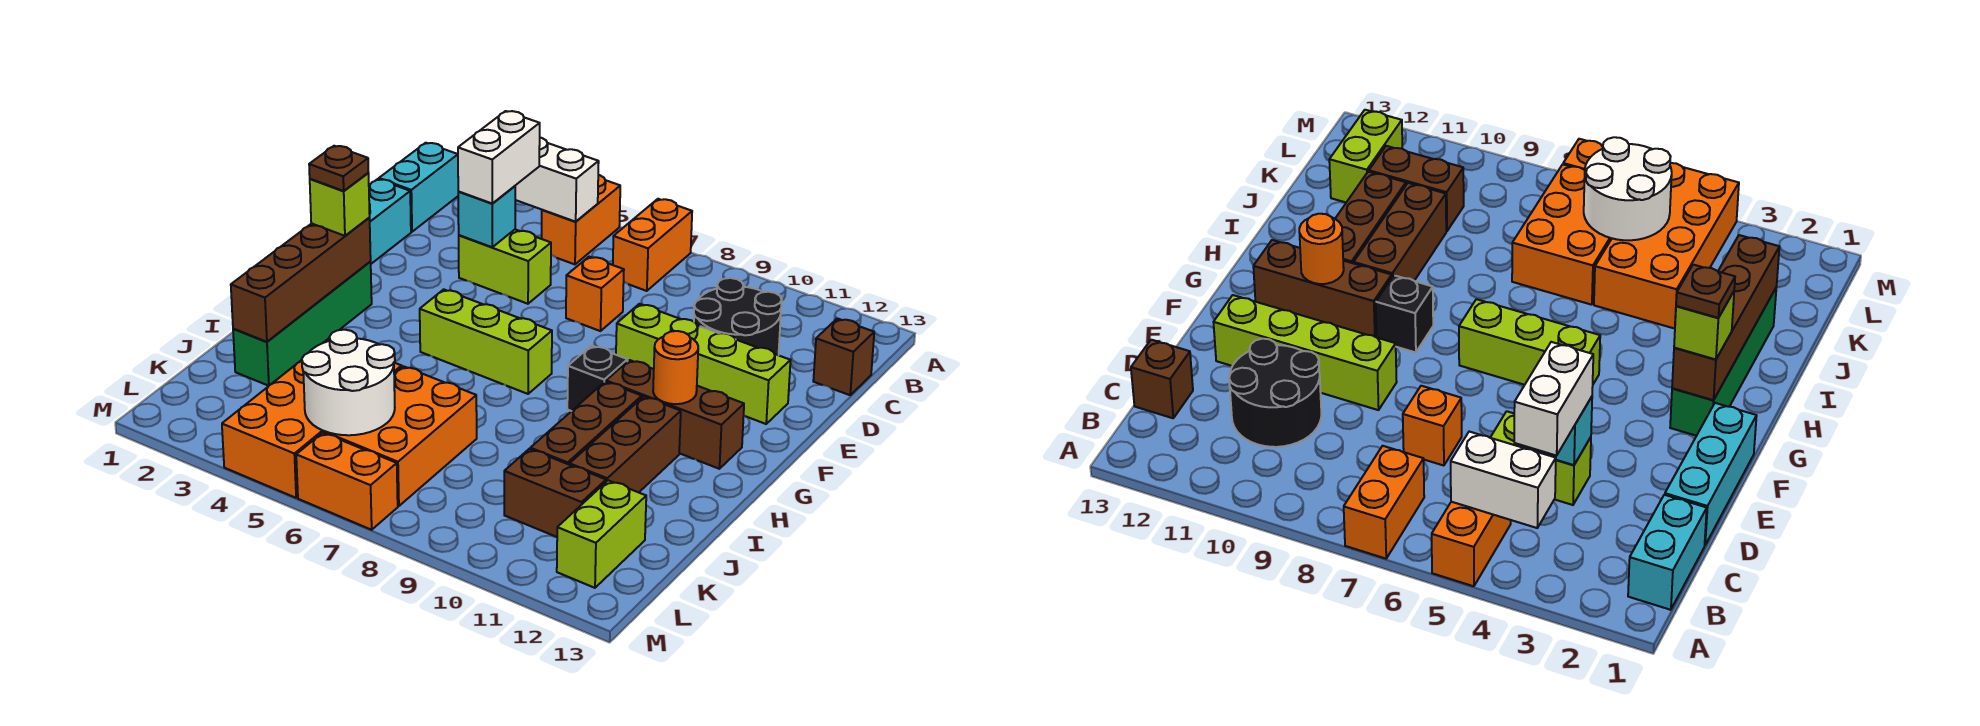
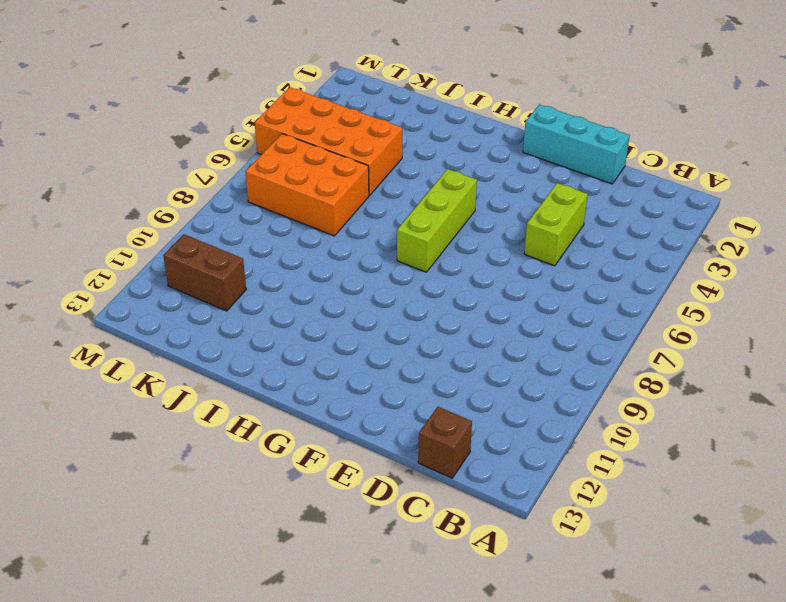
brown brick K11:L11 level 1 -> brown brick K10:K11 level 1
none -> orange brick A5:B5 level 1
none -> orange brick A7:B7 level 1
none -> cyan brick B1:C1 level 1

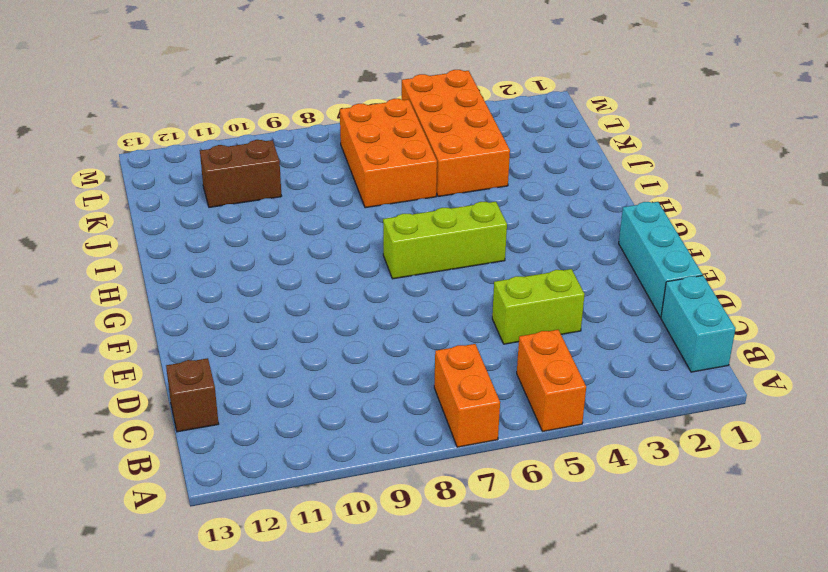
none -> black round brick C10:D11 level 1
none -> orange brick D7 level 1
none -> lime brick E9:E12 level 1

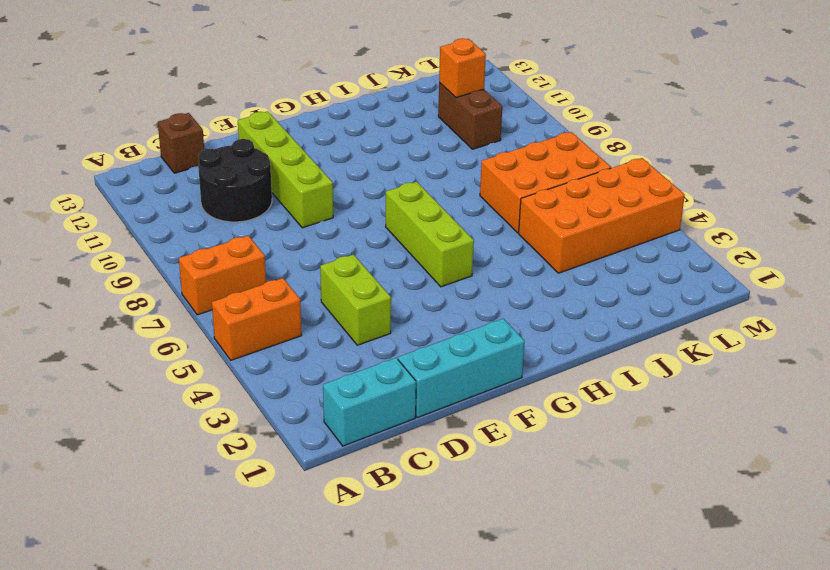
orange brick K11 level 2 -> orange brick D7 level 1
none -> green brick G2:J2 level 1
none -> black brick G9 level 1
none -> brown brick G10:G12 level 1

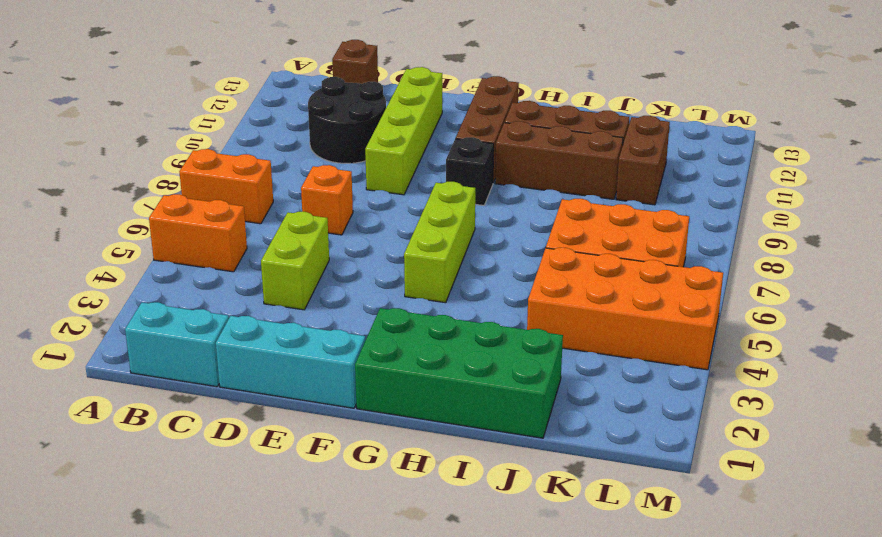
green brick G1:J2 level 1 -> green brick G2:J2 level 1
none -> lime brick K12:L12 level 1
none -> orange brick M6:M7 level 1
none -> white brick B4:B5 level 2

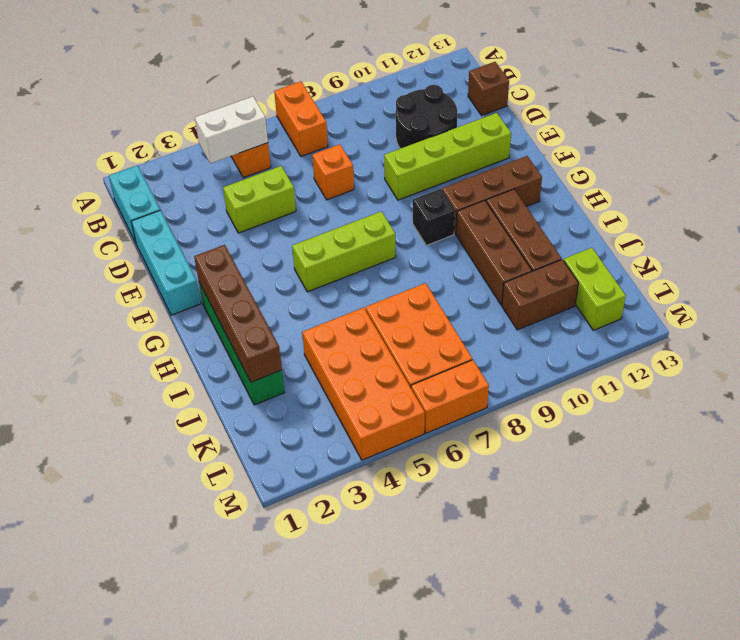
none -> cyan brick D4 level 2
none -> orange round brick G11 level 2
none -> white round brick K5:L6 level 2

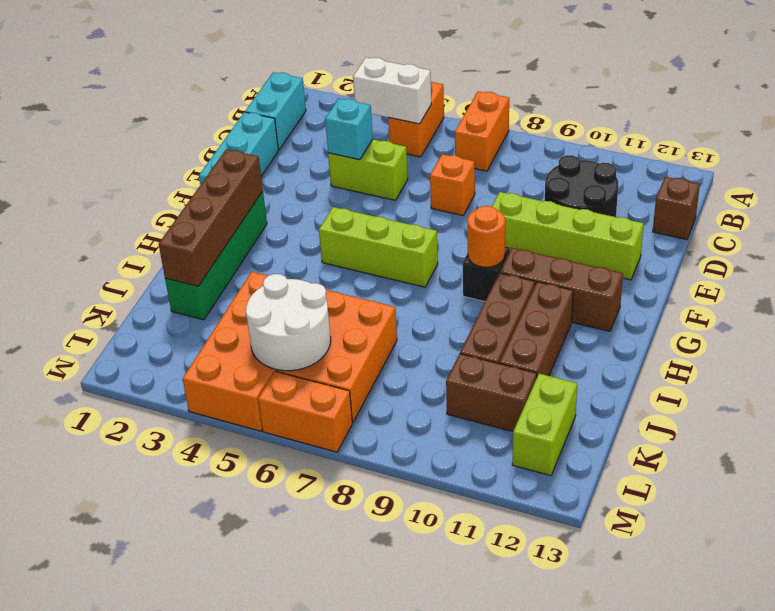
orange round brick G9 level 2 -> orange round brick G11 level 2
none -> white brick C4:D4 level 3
none -> lime brick G2 level 3
none -> brown plate G2 level 4

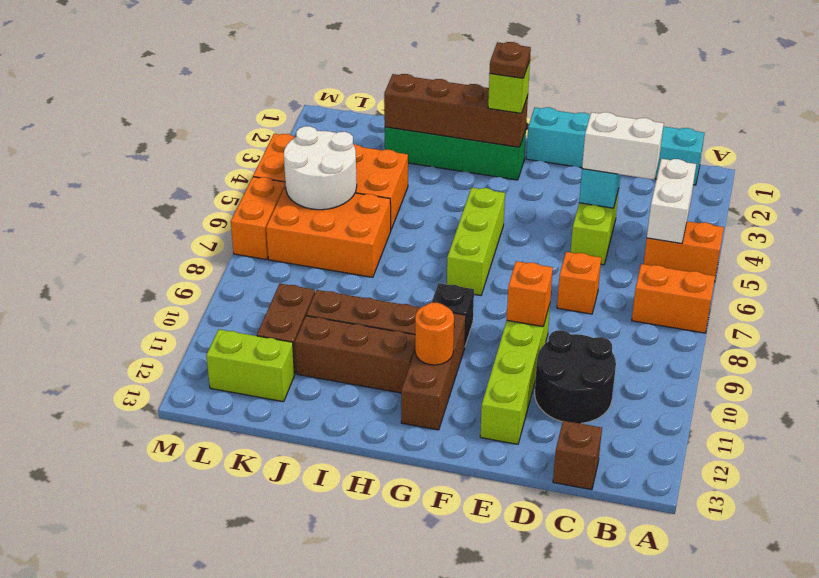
orange brick E9 level 2 -> none

